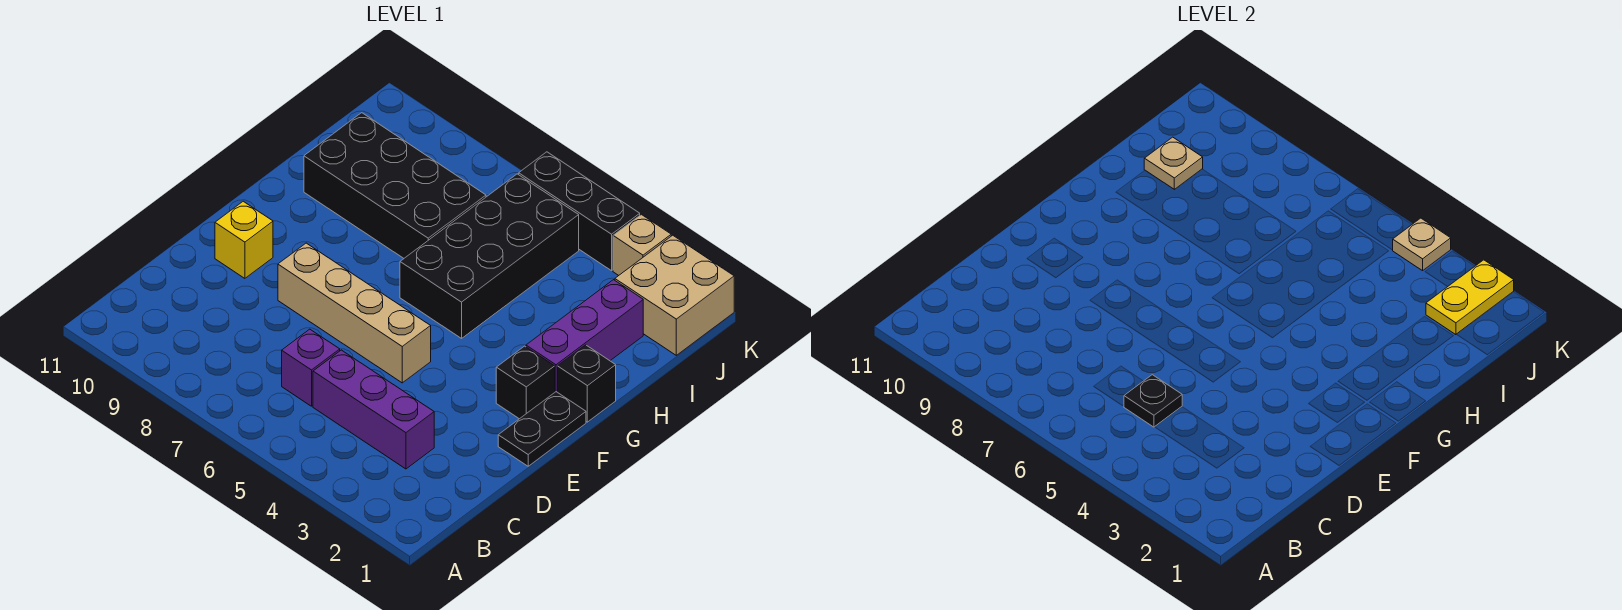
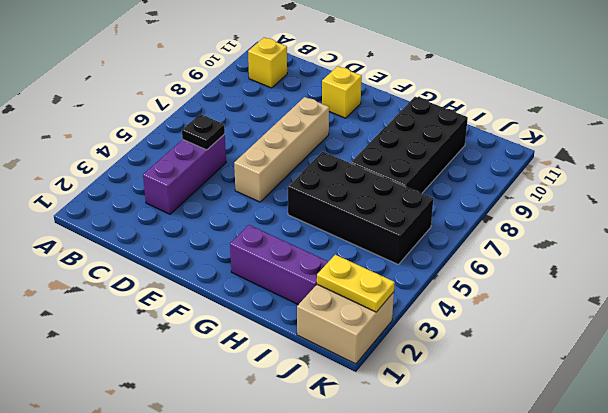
yellow brick B10 level 1 -> none
none -> purple brick C6 level 1
none -> black plate E1:F1 level 1
none -> black brick F2 level 1

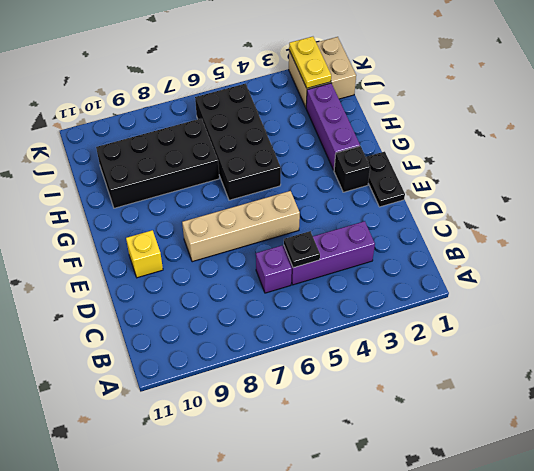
none -> black brick G1 level 1
none -> tan brick K3 level 1
none -> black brick K4:K6 level 1

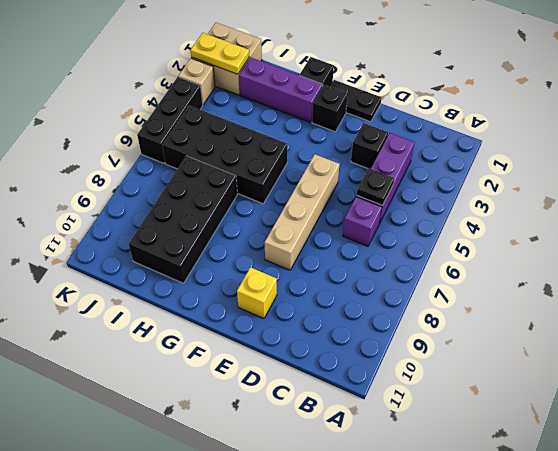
black brick D3 level 1 -> none
none -> tan plate I10 level 2
none -> tan plate K4 level 2

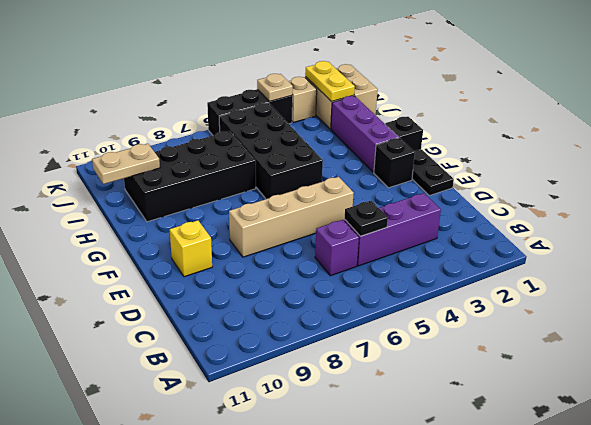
tan plate I10:I11 level 2 -> tan plate I10 level 2

